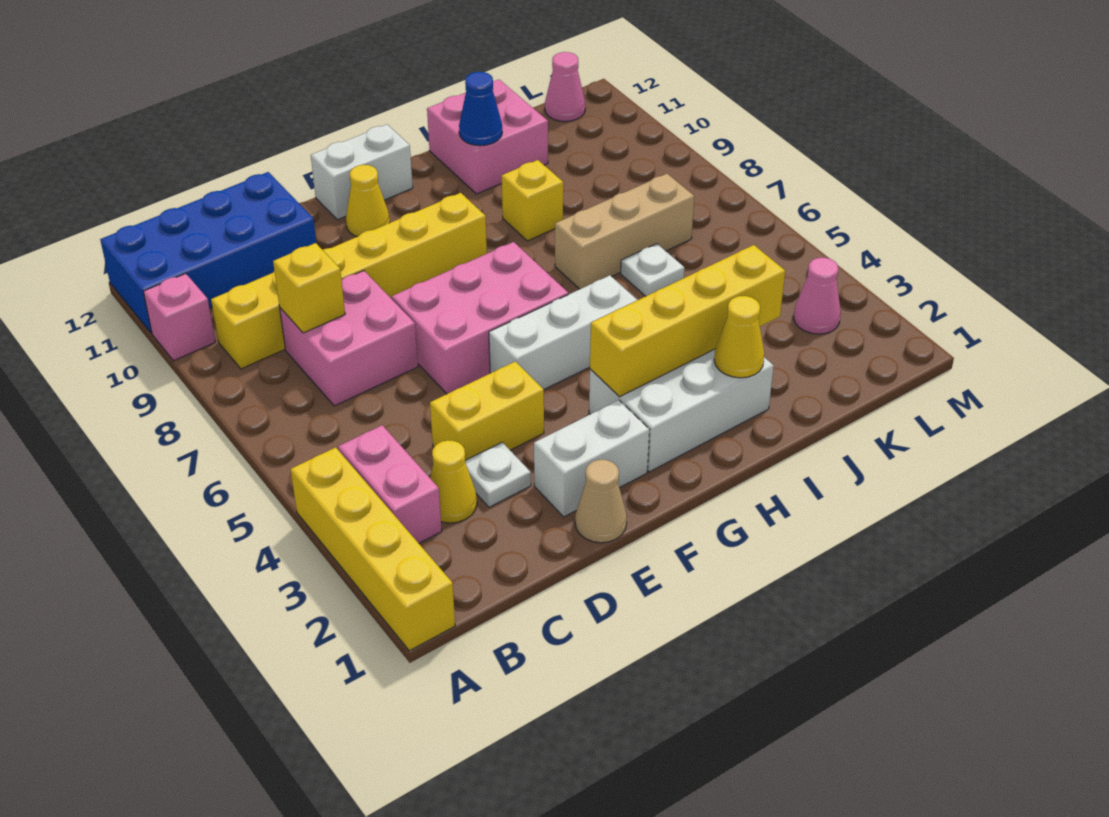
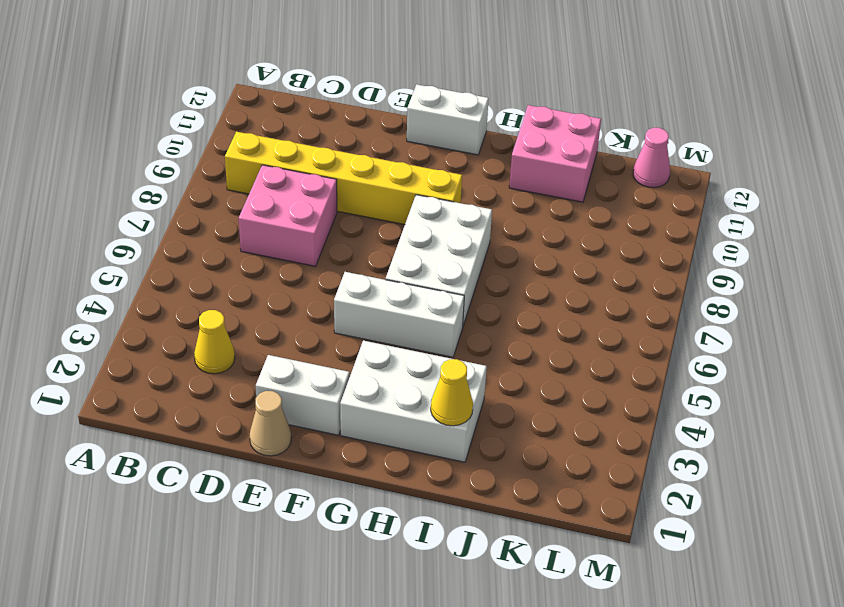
white brick G6:H8 level 1 -> pink brick E6:G7 level 1
none -> yellow brick A1:A4 level 1
none -> pink brick A10 level 1
none -> blue brick A11:D12 level 1

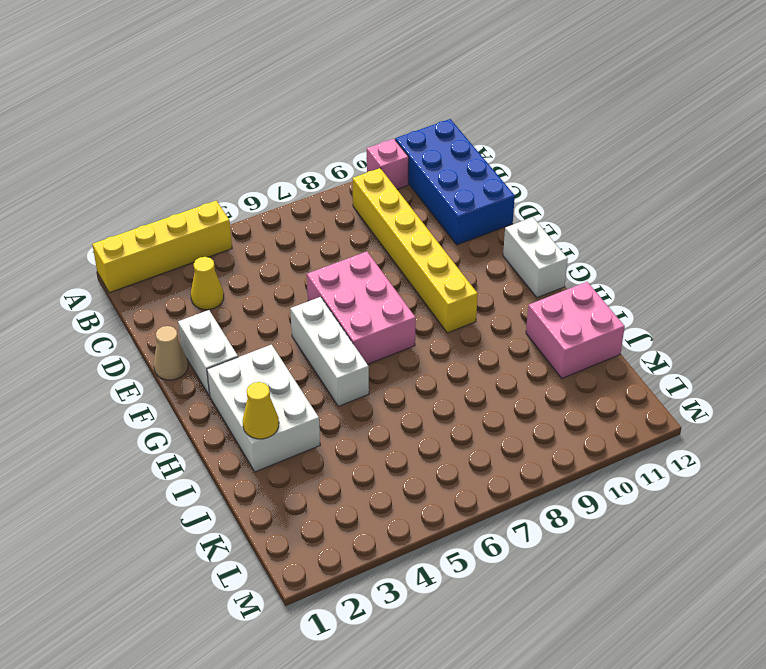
none -> pink brick B3:B4 level 1
none -> pink brick C7:D8 level 1
none -> white plate D3 level 1

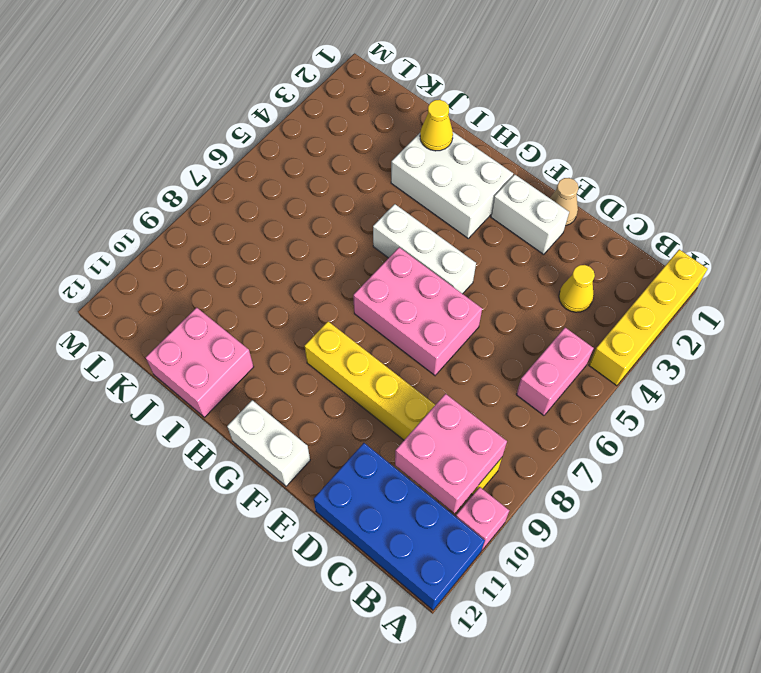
pink brick B5:B6 level 1 -> pink brick B3:B4 level 1
pink brick B9:C10 level 2 -> pink brick C7:D8 level 1
none -> white plate D3 level 1
none -> yellow brick D4:E4 level 1
none -> yellow cone F11 level 1

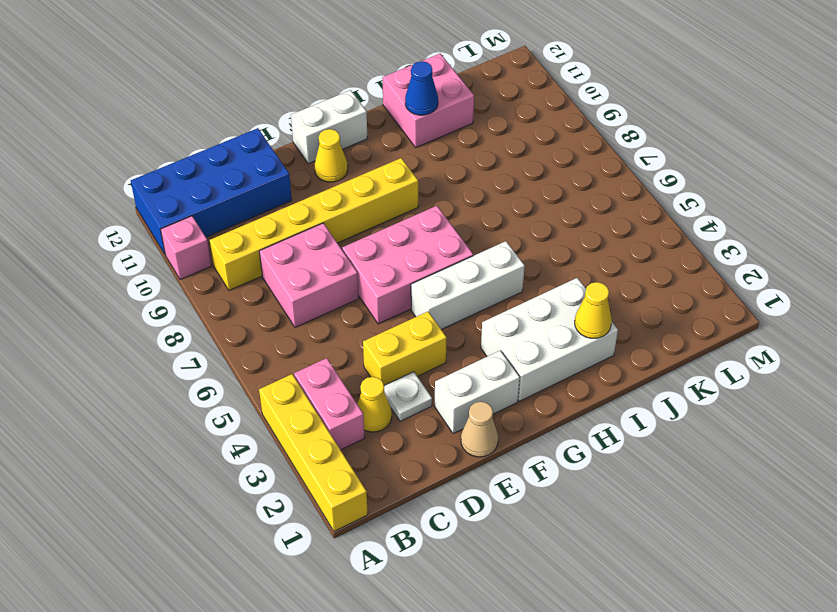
none -> tan brick I7:K7 level 1
none -> yellow brick I9 level 1
none -> white plate J6 level 1

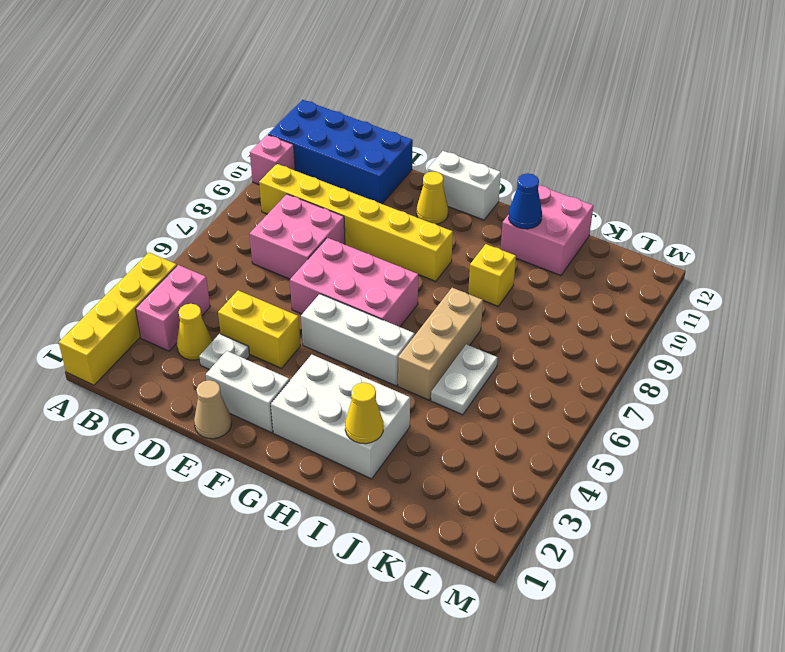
tan brick I5:I7 level 1 -> tan brick I7:K7 level 1
white plate J5:J6 level 1 -> white plate J6 level 1
none -> pink cone L3 level 1
none -> pink cone L12 level 1
none -> yellow brick C8 level 2

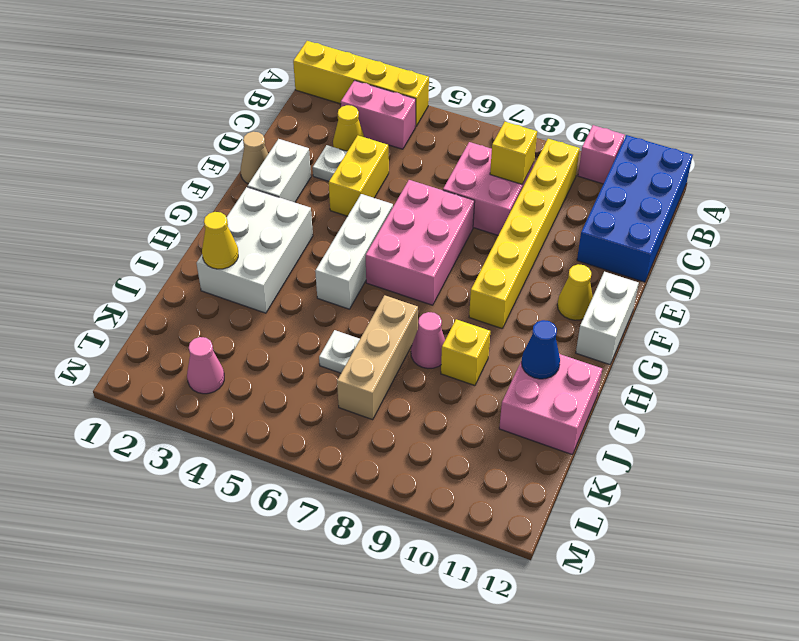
pink cone I8 level 1 -> pink cone L12 level 1
none -> yellow brick G3:J3 level 2

